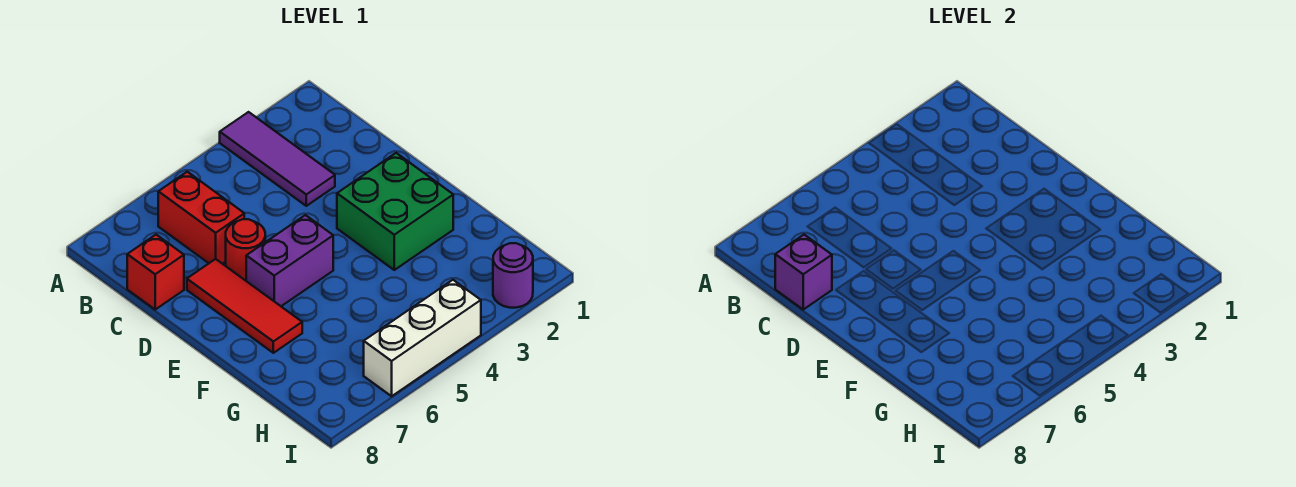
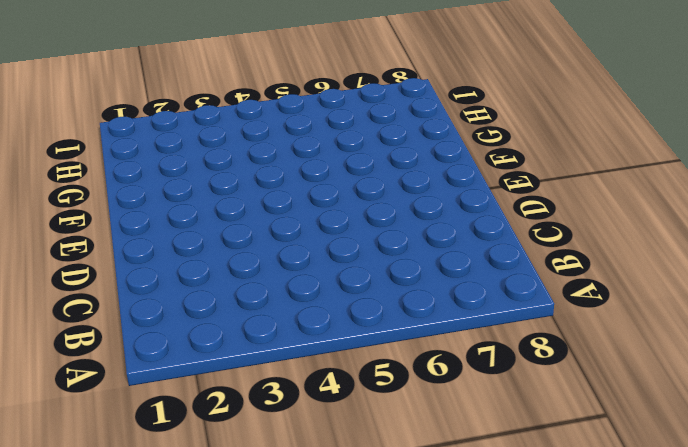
none -> purple tile A3:C3 level 1
none -> red brick B6:C6 level 1

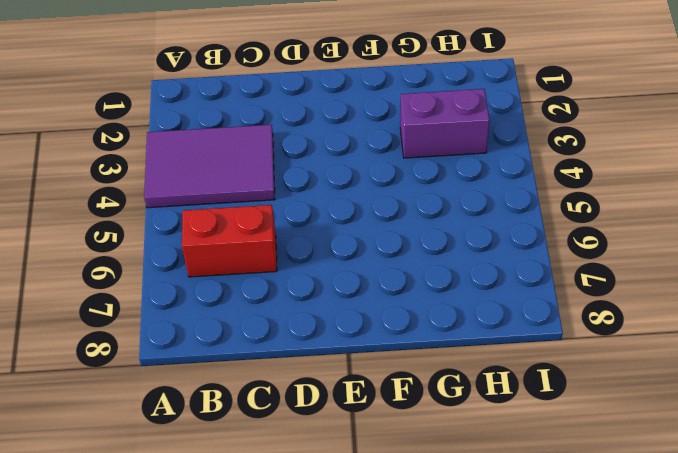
purple tile A3:C4 level 1 -> purple tile A3:C3 level 1
purple brick G3:H3 level 1 -> purple brick E5:E6 level 1
none -> red brick C8 level 1
none -> red round brick D6 level 1

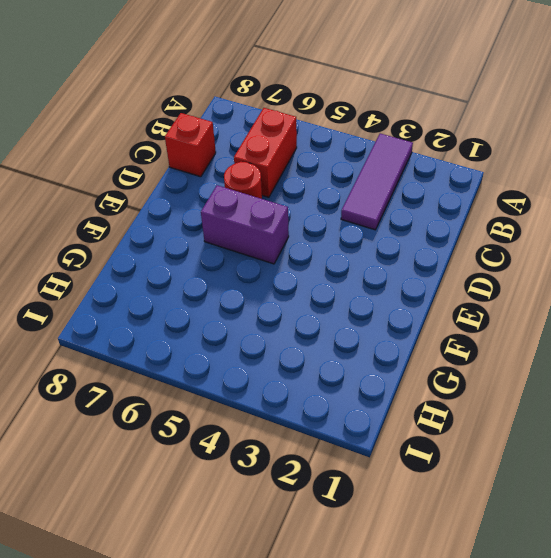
none -> red tile D7:F7 level 1
none -> green brick E2:F3 level 1

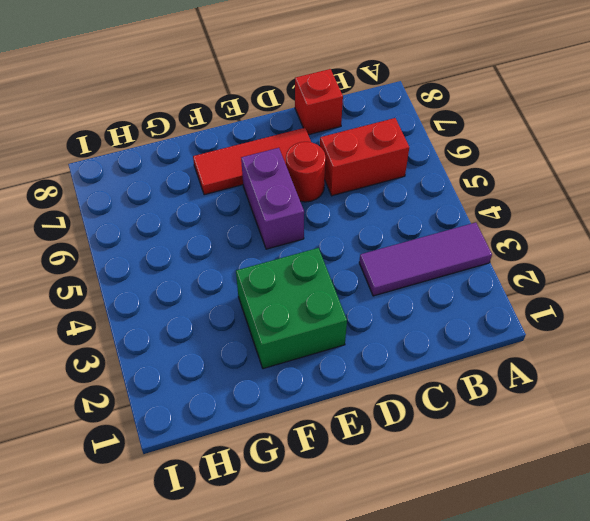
none -> purple round brick I2 level 1
none -> white brick I4:I6 level 1

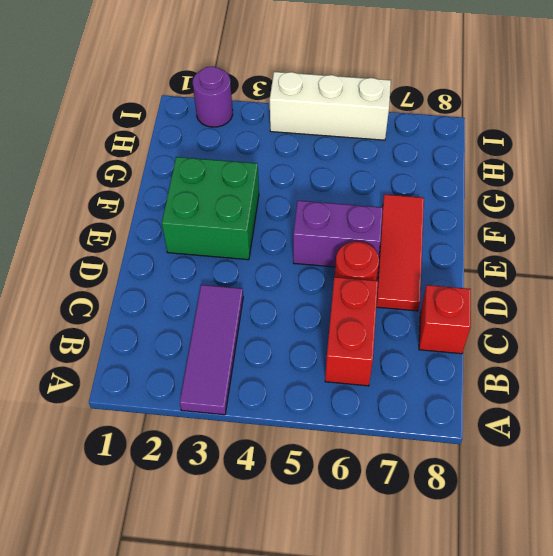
none -> purple brick C8 level 2

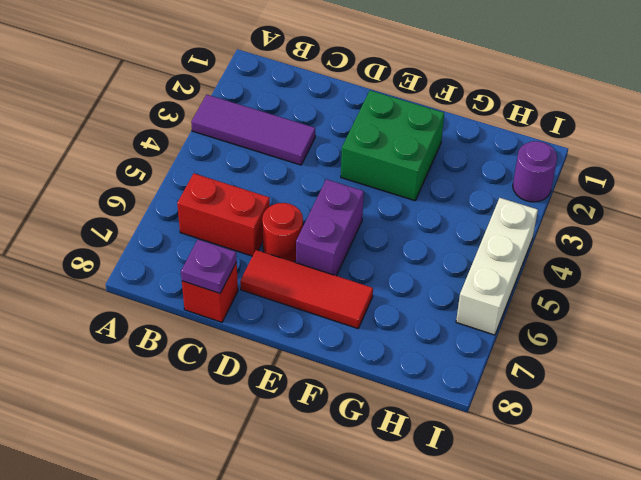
purple plate C8 level 2 -> purple brick C8 level 2

